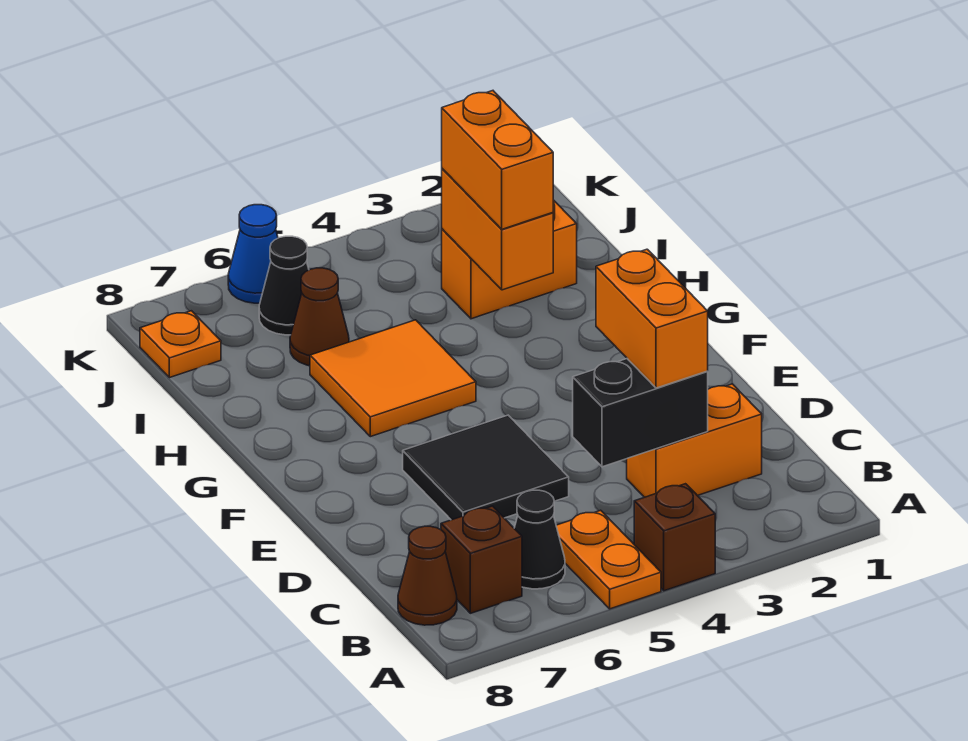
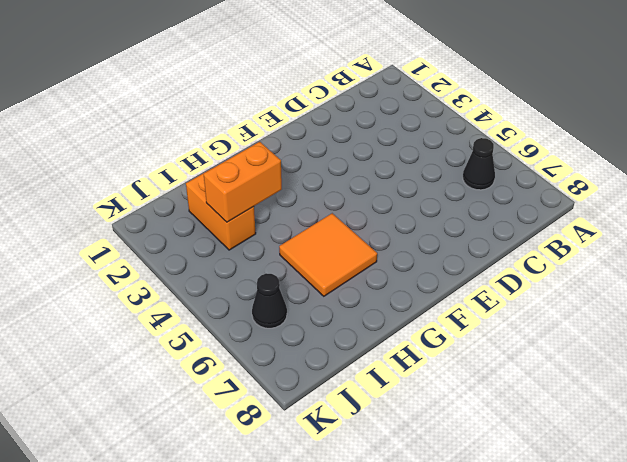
none -> brown brick A4 level 1
none -> orange plate A5:B5 level 1
none -> brown brick B7 level 1

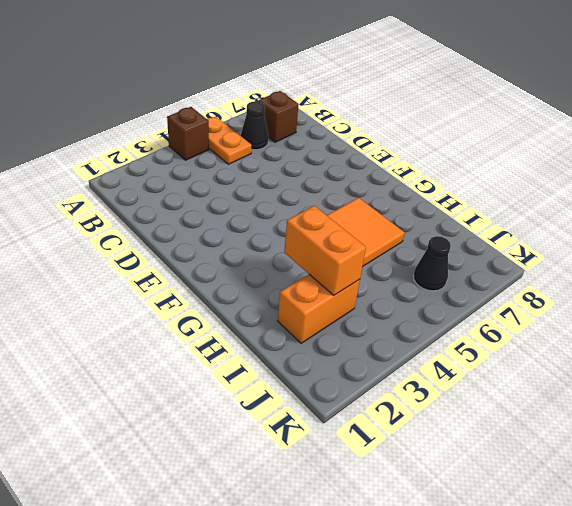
none -> brown cone B8 level 1
none -> orange brick C2:C3 level 1
none -> black tile D5:E6 level 1

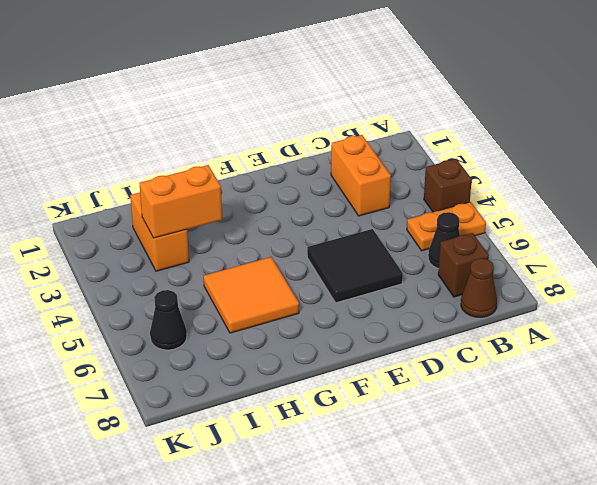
none -> brown cone I6 level 1
none -> orange plate J8 level 1
none -> blue cone K6 level 1

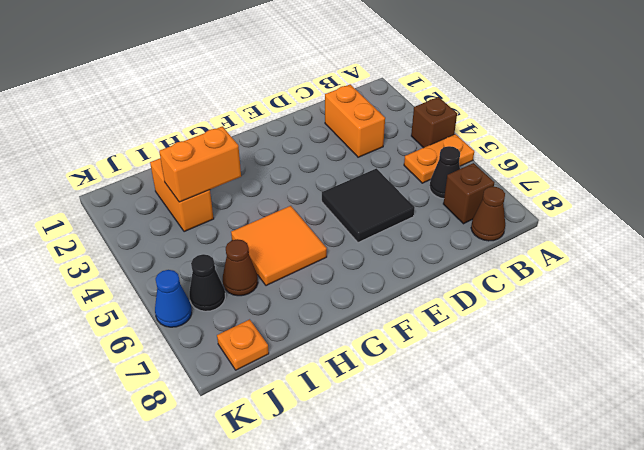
none -> black brick C3:C4 level 2
none -> orange brick C3:D3 level 3
none -> orange brick H3:I3 level 3

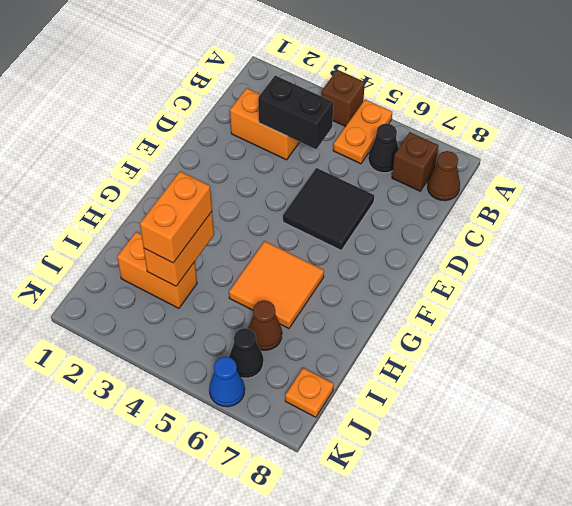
none -> orange brick C3:D3 level 3

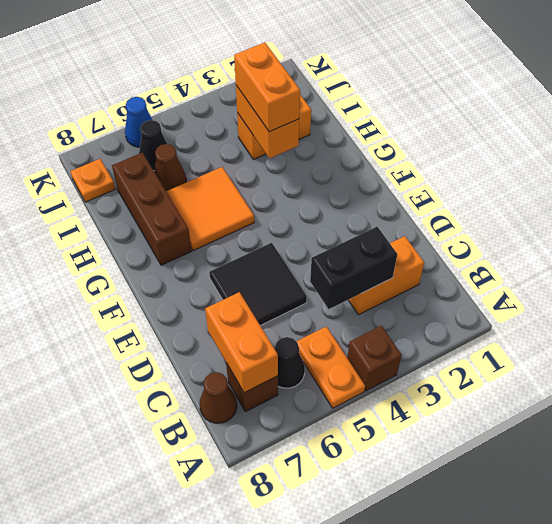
orange brick B7:C7 level 2 -> orange brick C3:D3 level 3
brown brick G7:I7 level 1 -> none

